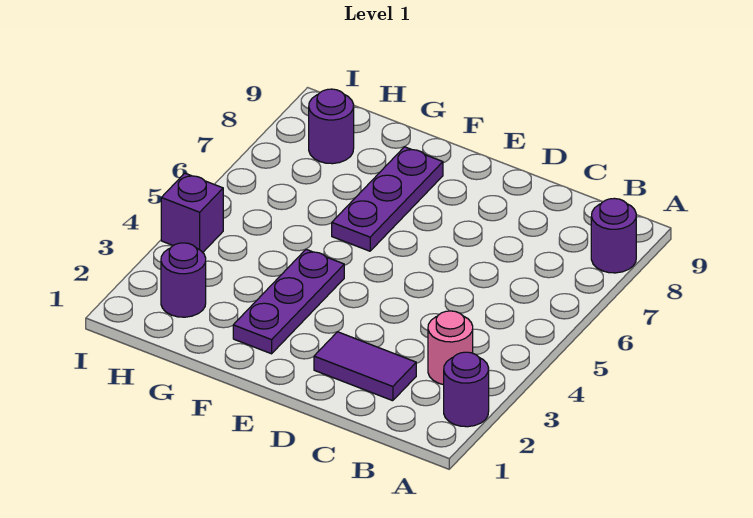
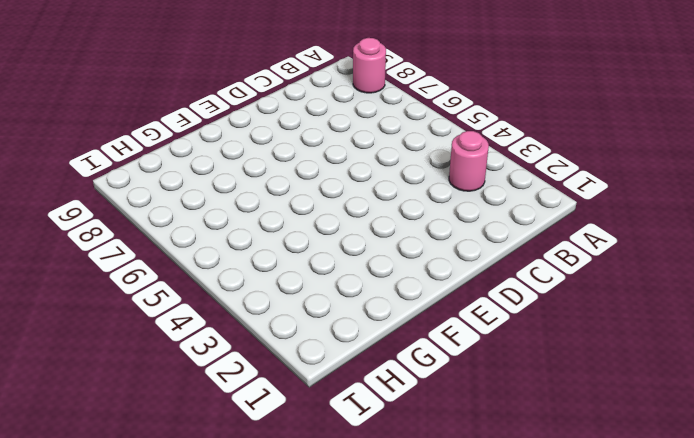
pink round brick A8 level 1 -> purple round brick A8 level 1
none -> purple round brick A2 level 1
none -> purple tile C2:D2 level 1

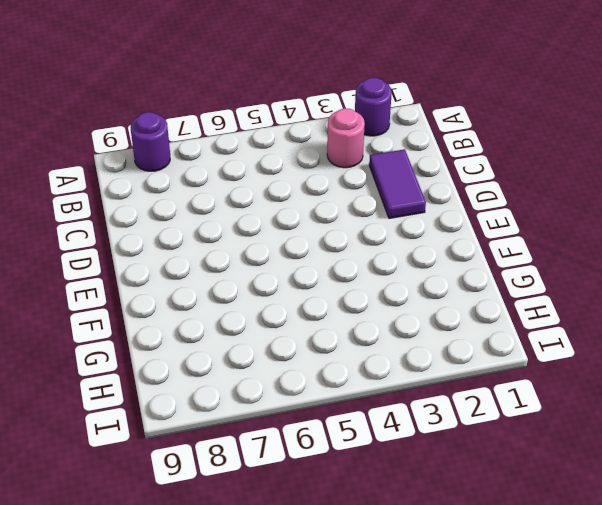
none -> purple plate F2:F4 level 1
none -> purple plate F6:F8 level 1

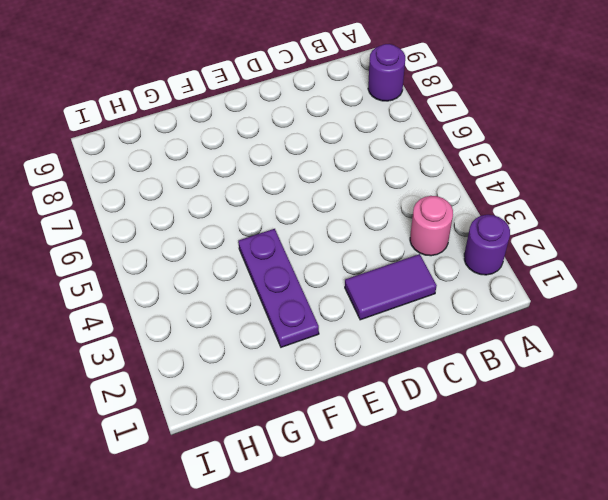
none -> purple plate F6:F8 level 1
none -> purple round brick H2 level 1

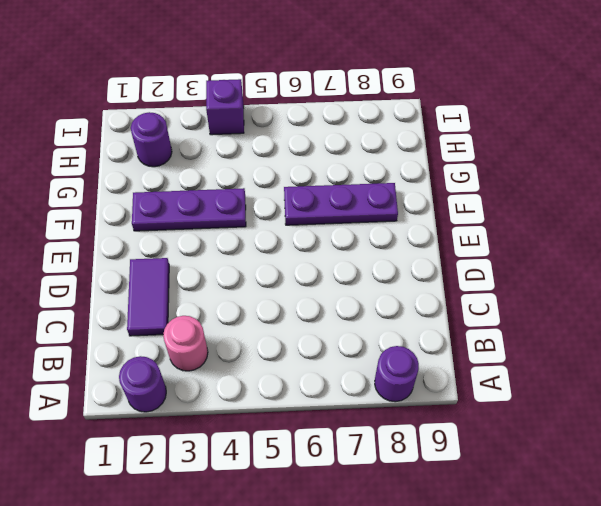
none -> purple round brick H8 level 1

